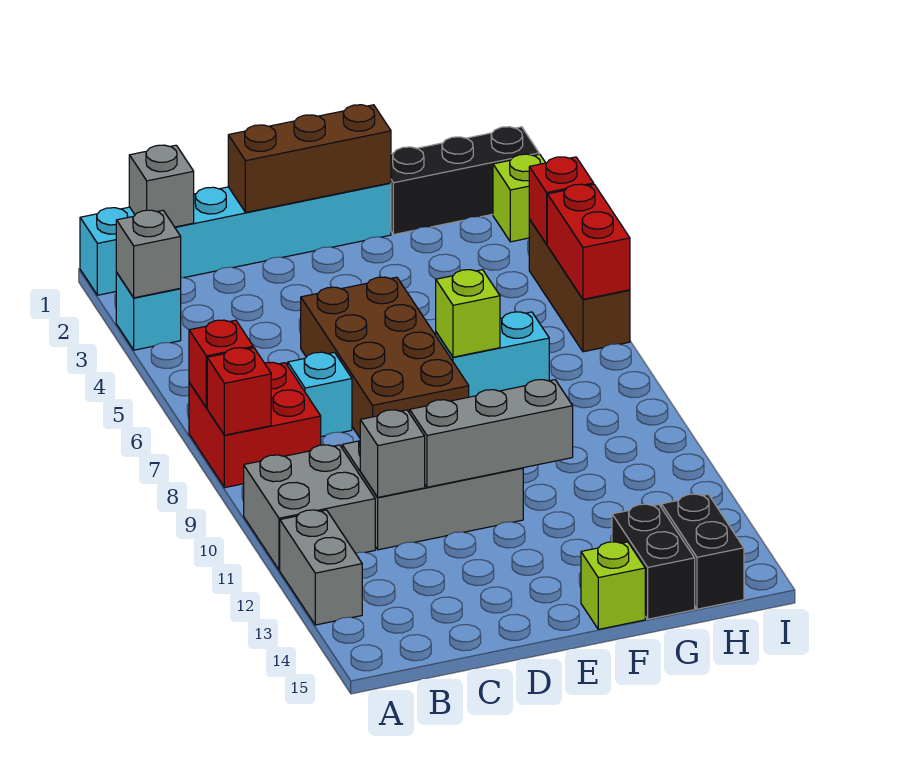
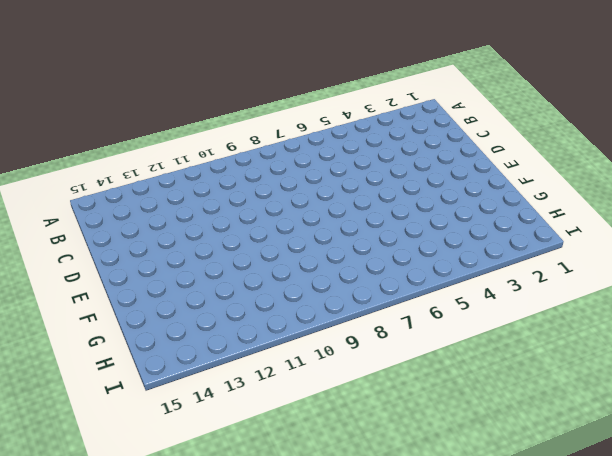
none -> cyan brick A1:F1 level 1
none -> cyan brick A3 level 1
none -> red brick A7:B8 level 1

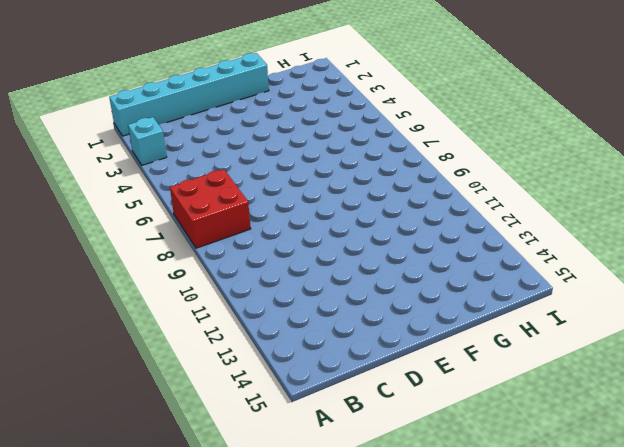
none -> grey brick A10:B11 level 1
none -> grey brick A12:A13 level 1
none -> cyan brick C7 level 1

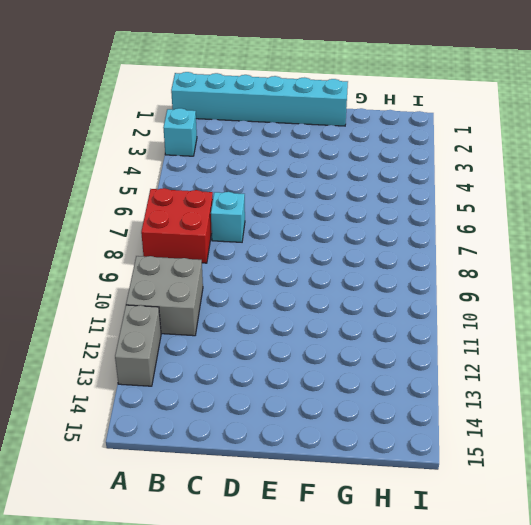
none -> grey brick C10:E11 level 1
none -> brown brick D5:E8 level 1
none -> cyan brick F7:G7 level 1

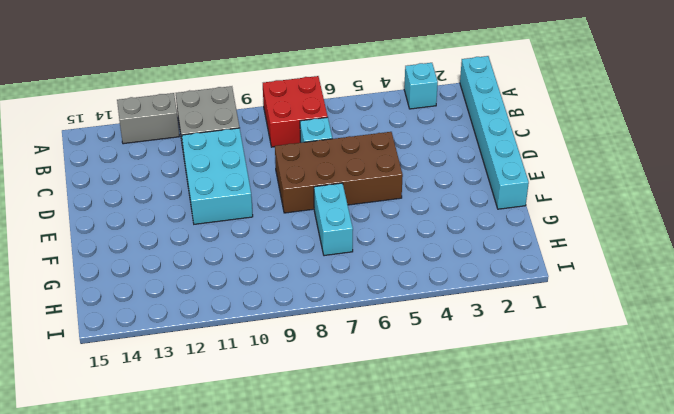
cyan brick C10:E11 level 1 -> grey brick C10:E11 level 1
none -> lime brick F15 level 1
none -> black brick G1:I1 level 1
none -> black brick G14:G15 level 1

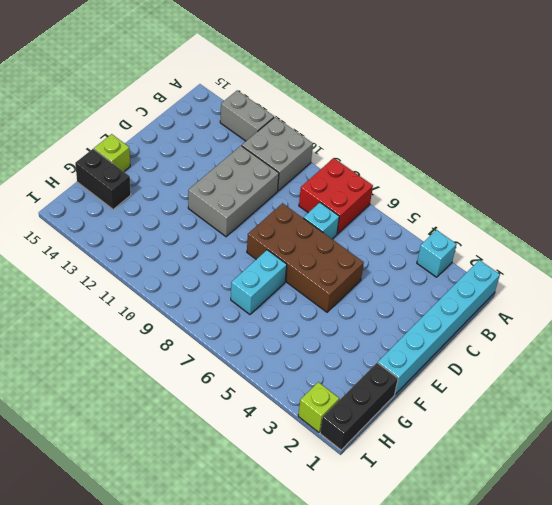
none -> black brick H14:H15 level 1
none -> brown brick I4:I6 level 1
none -> grey brick A3 level 2

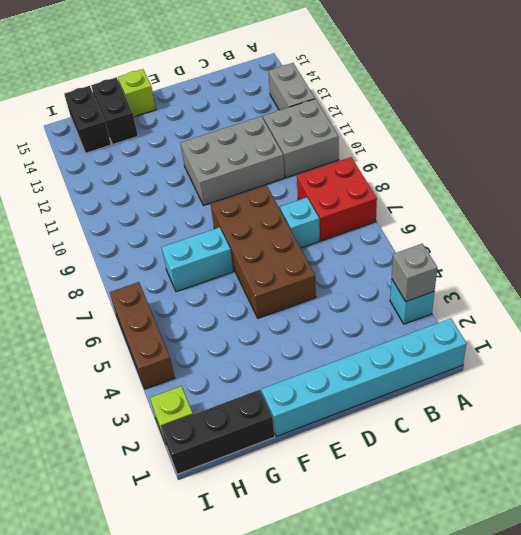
none -> red brick A7 level 2
none -> red brick A8 level 2
none -> grey brick B1 level 2

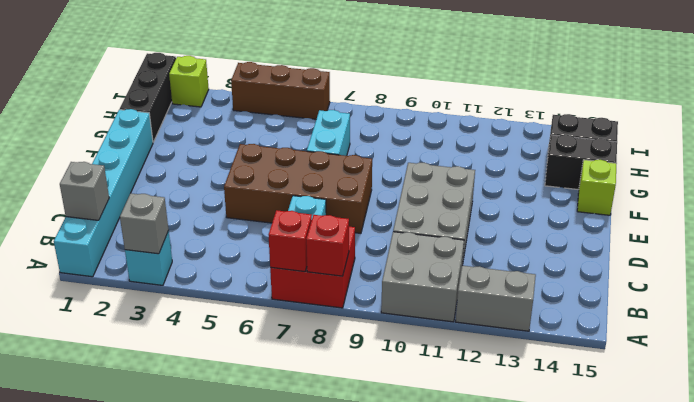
none -> grey brick C11 level 2
none -> brown brick D1:F1 level 2
none -> grey brick D11:F11 level 2

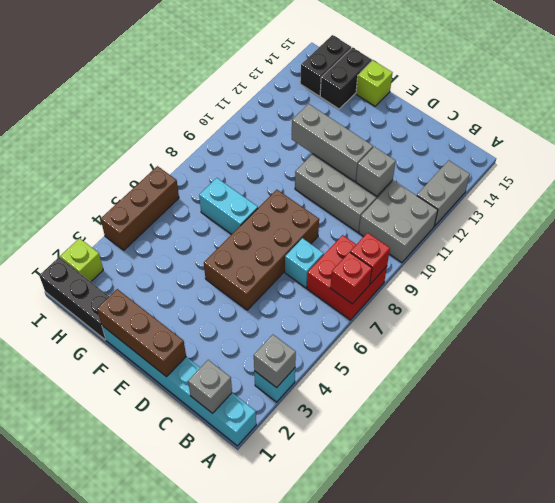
none -> lime brick F7 level 2
none -> red brick I4 level 2
none -> red brick I5:I6 level 2

